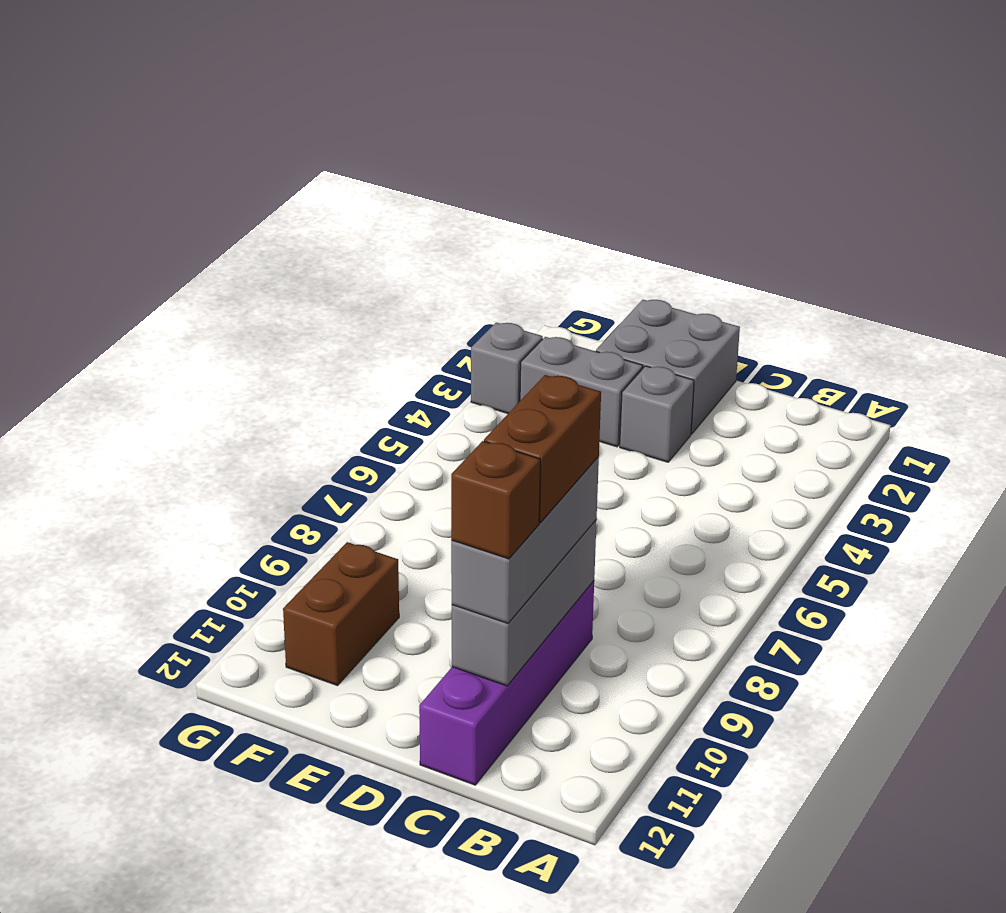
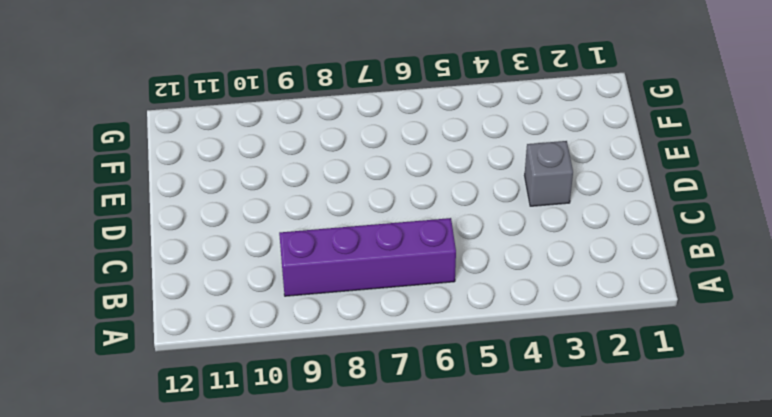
purple brick B6:B9 level 1 -> purple brick C9:C12 level 1
none -> grey brick D1:E2 level 1
none -> grey brick E3:F3 level 1

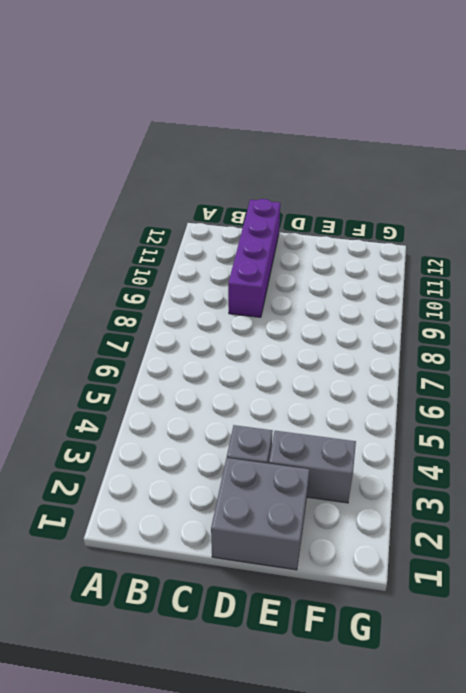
none -> brown brick F10:F11 level 1
none -> grey brick G3 level 1

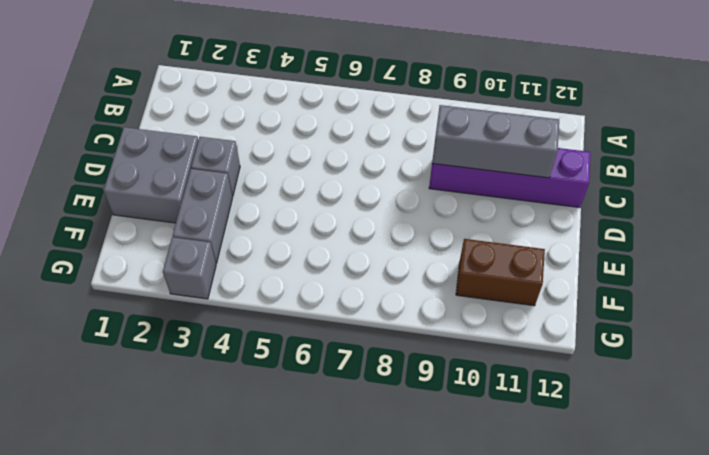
none -> grey brick C9:C11 level 3
none -> brown brick C9:C10 level 4

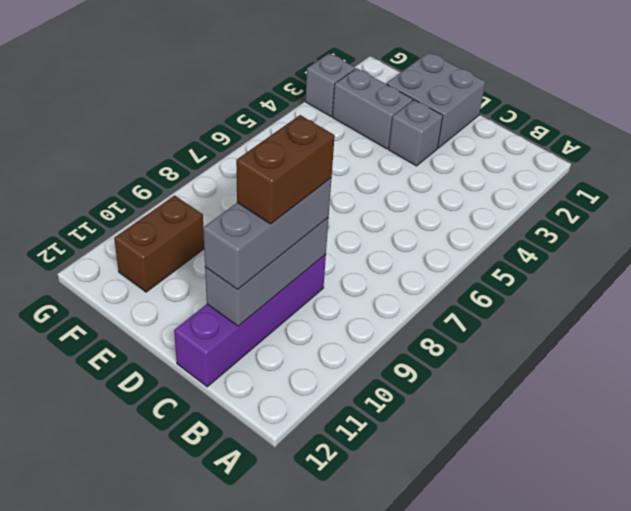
none -> brown brick C11 level 4

